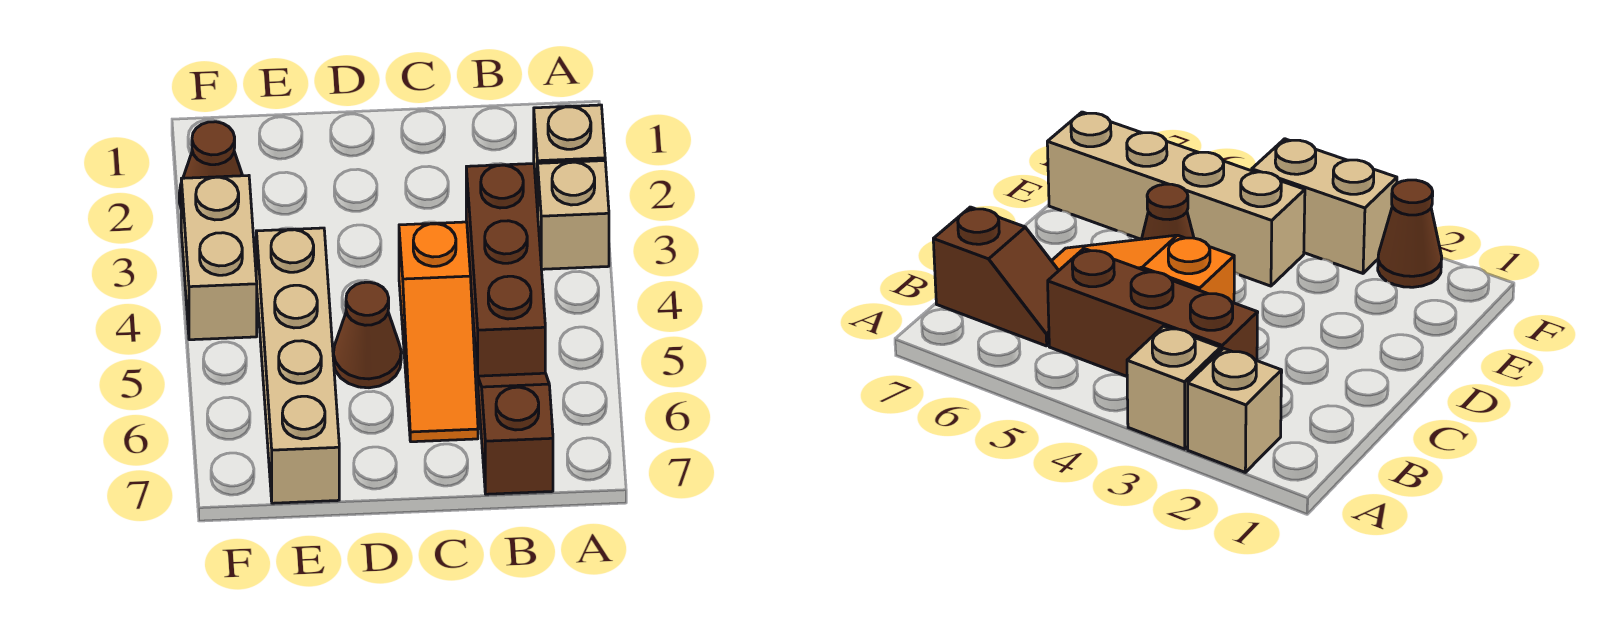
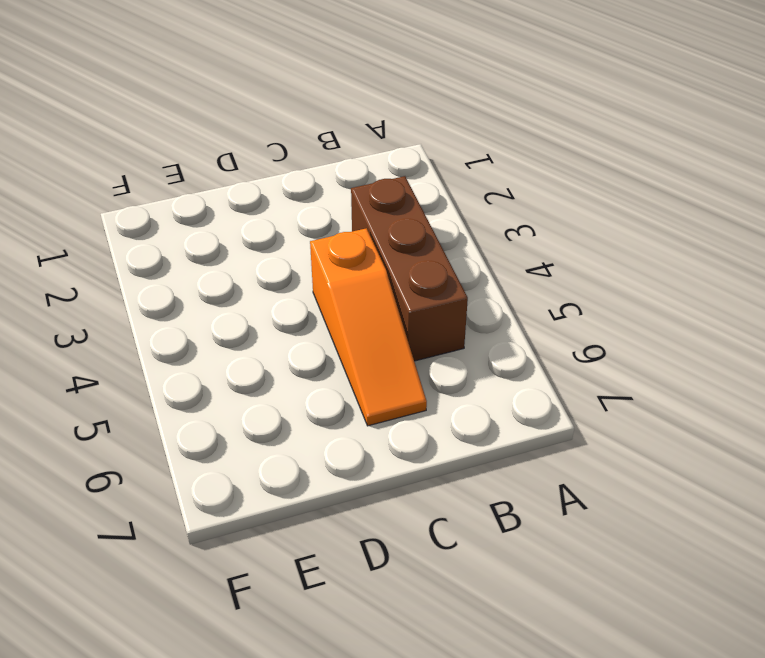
none -> tan brick A2 level 1
none -> tan brick A3 level 1

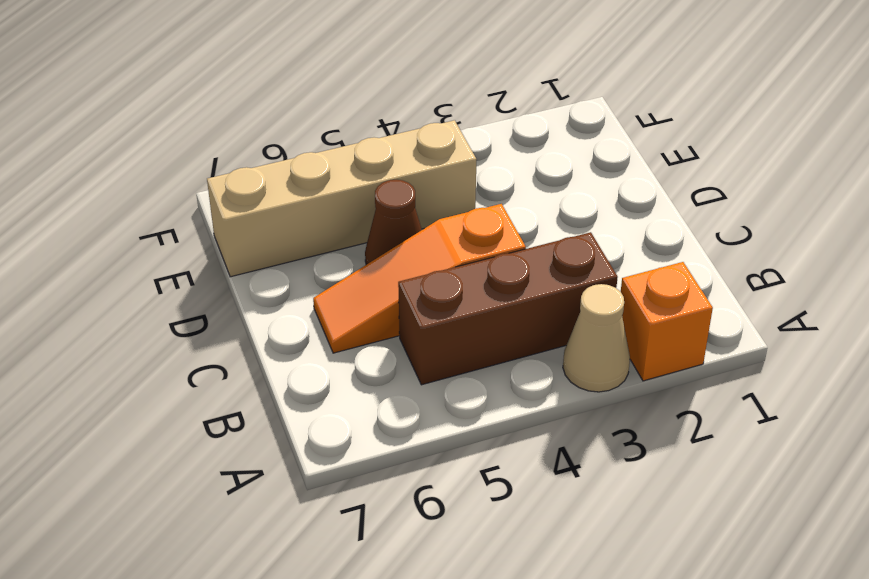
orange brick A2 level 1 -> tan brick A2 level 1
tan cone A3 level 1 -> tan brick A3 level 1
none -> brown slope B6:B7 level 1 top 7
none -> brown cone F2 level 1

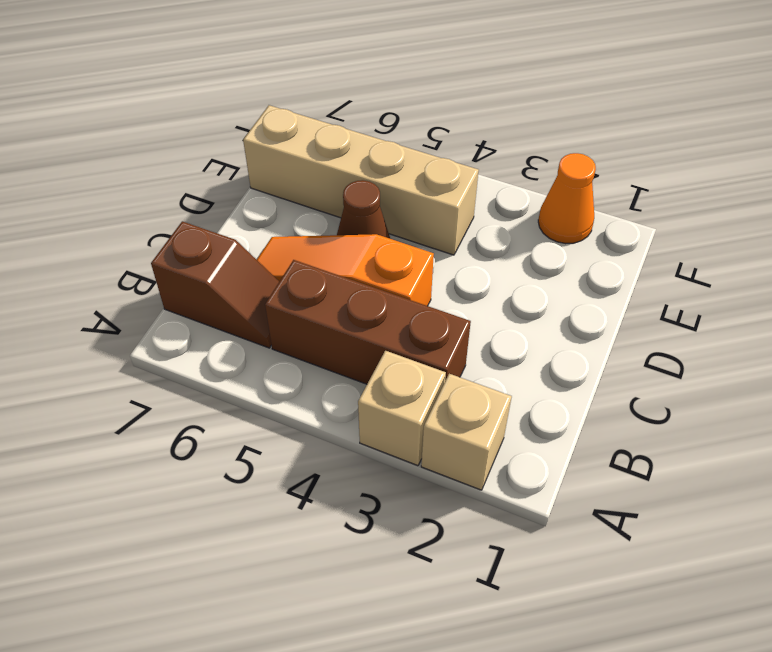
orange cone F2 level 1 -> brown cone F2 level 1
none -> tan brick F3:F4 level 1

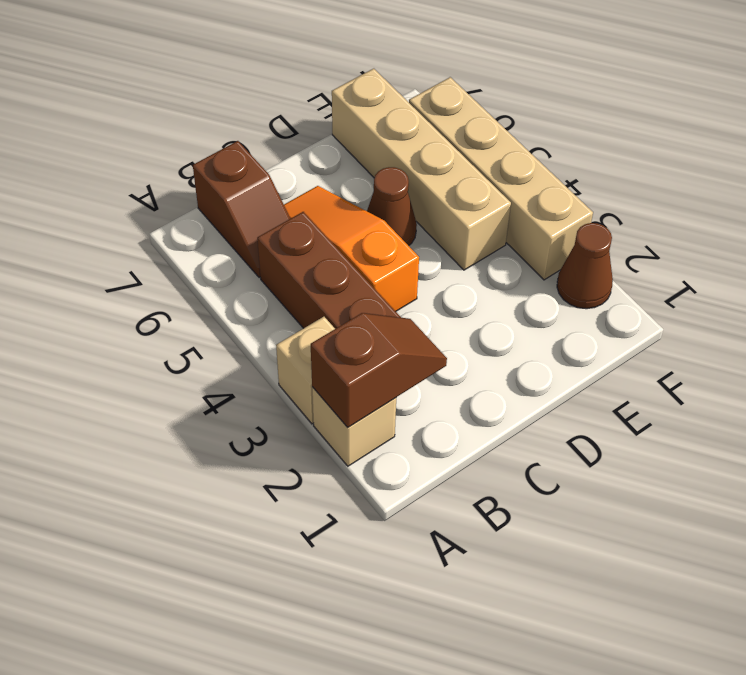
brown slope A2:B2 level 2 top A -> none
tan brick F3:F6 level 1 -> tan brick F3:F4 level 1

